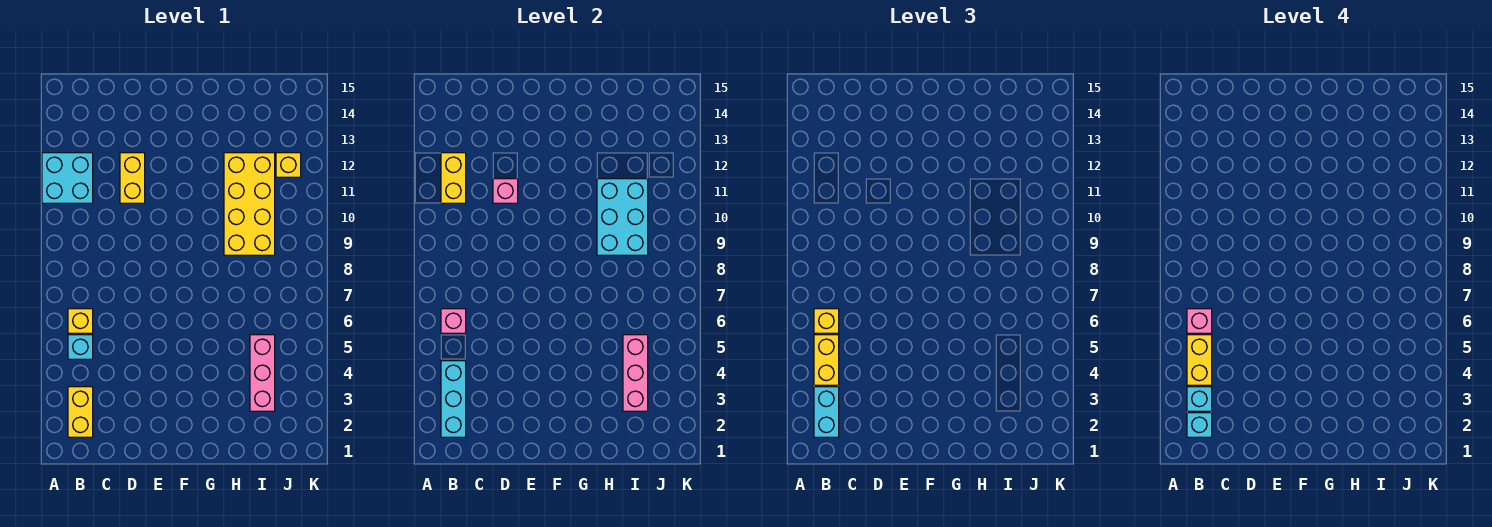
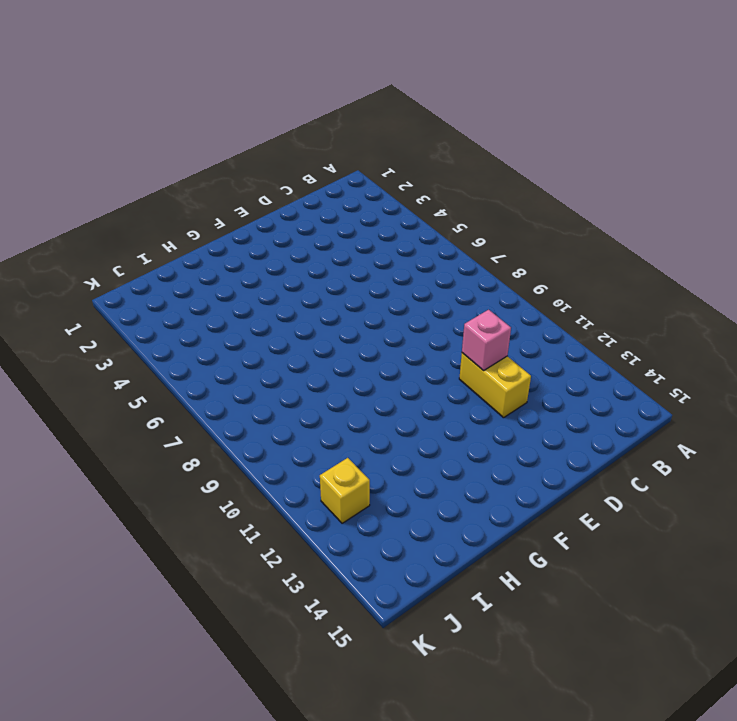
none -> cyan brick A11:B12 level 1
none -> yellow brick B2:B3 level 1
none -> cyan brick B5 level 1

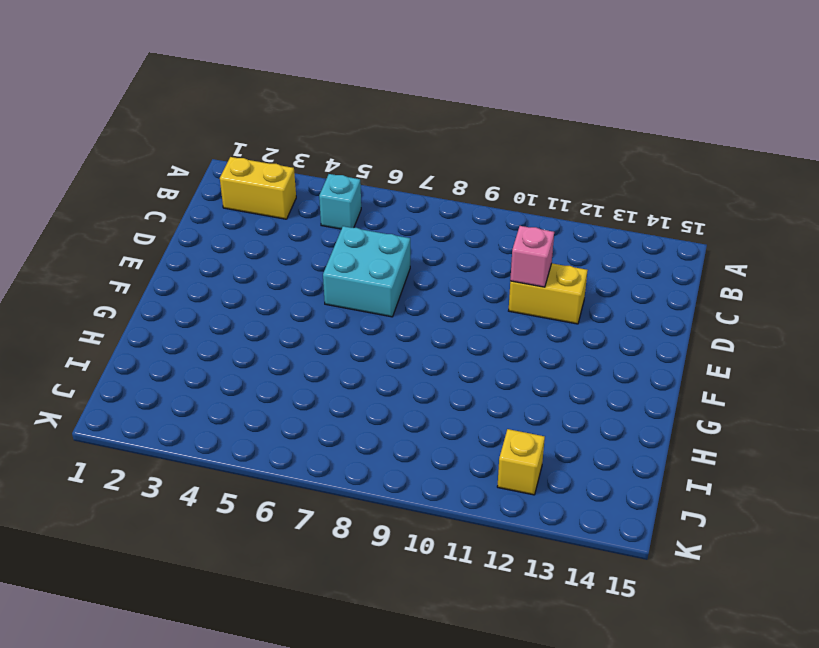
cyan brick D6:E7 level 1 -> cyan brick A11:B12 level 1
none -> yellow brick B6 level 1
none -> yellow brick H9:I12 level 1
none -> pink brick I3:I5 level 1

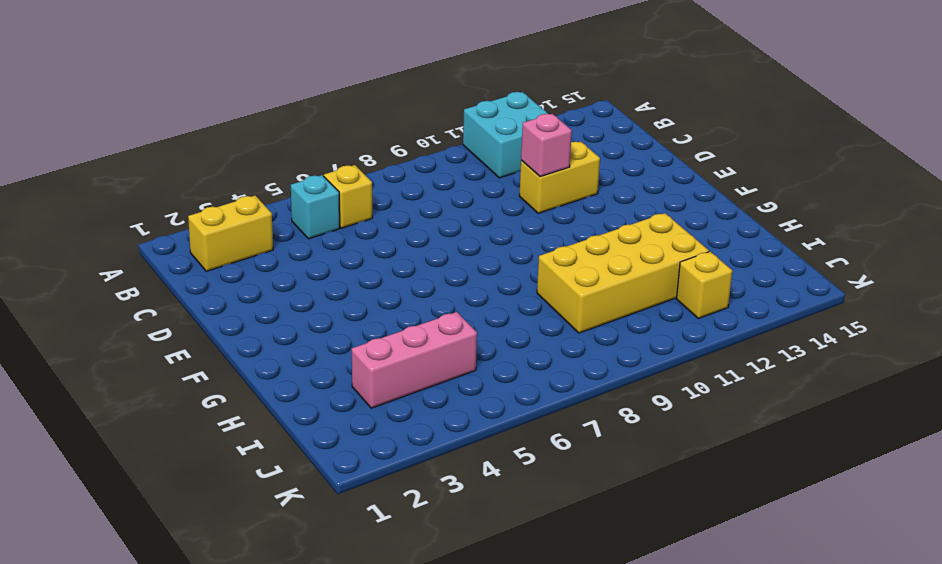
none -> cyan brick B2:B4 level 2
none -> pink brick B6 level 2
none -> yellow brick B11:B12 level 2

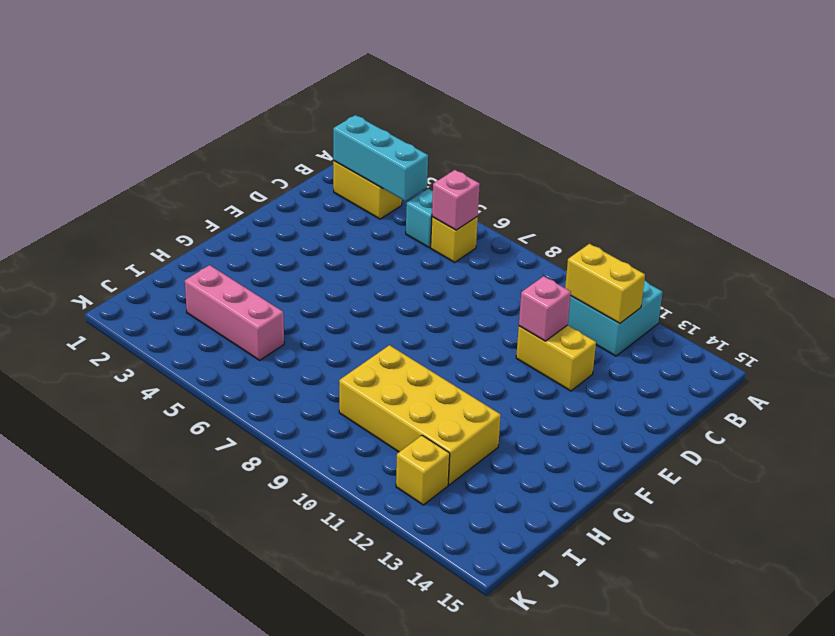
none -> cyan brick H9:I11 level 2
none -> pink brick I3:I5 level 2
none -> cyan brick B2:B3 level 3

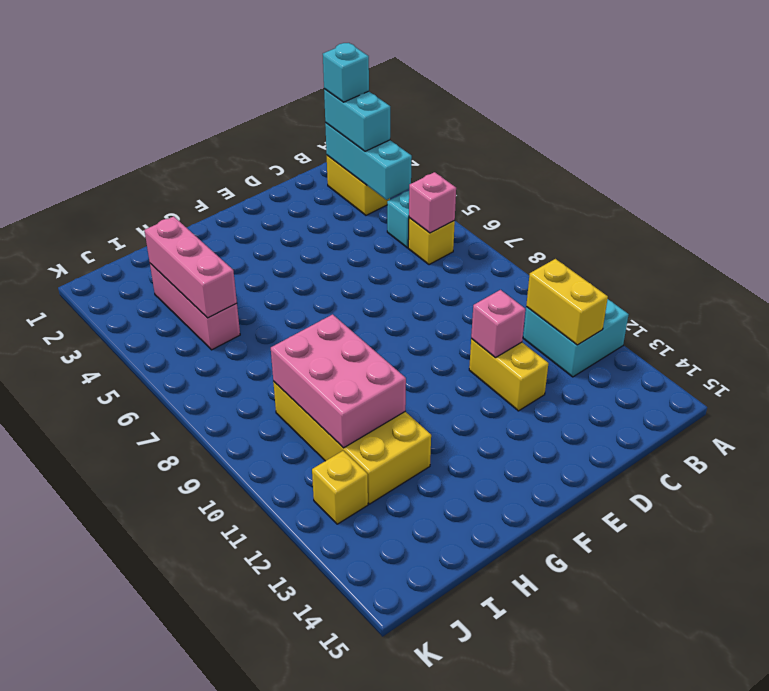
pink brick H9:I11 level 2 -> cyan brick H9:I11 level 2
none -> yellow brick B4:B5 level 3
none -> yellow brick B6 level 3
none -> cyan brick B3 level 4

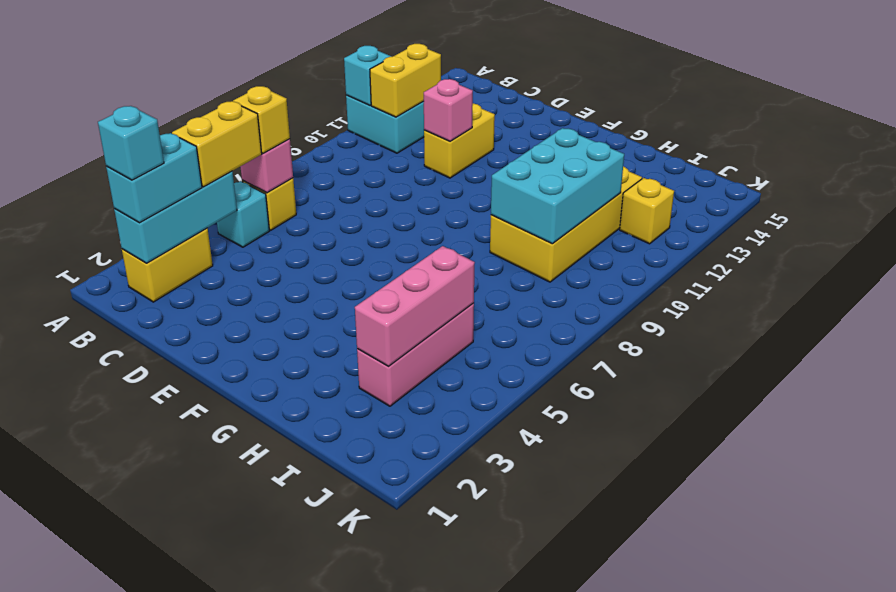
cyan brick A11 level 2 -> cyan brick B3 level 4
none -> yellow brick B4:B5 level 4
none -> pink brick B6 level 4

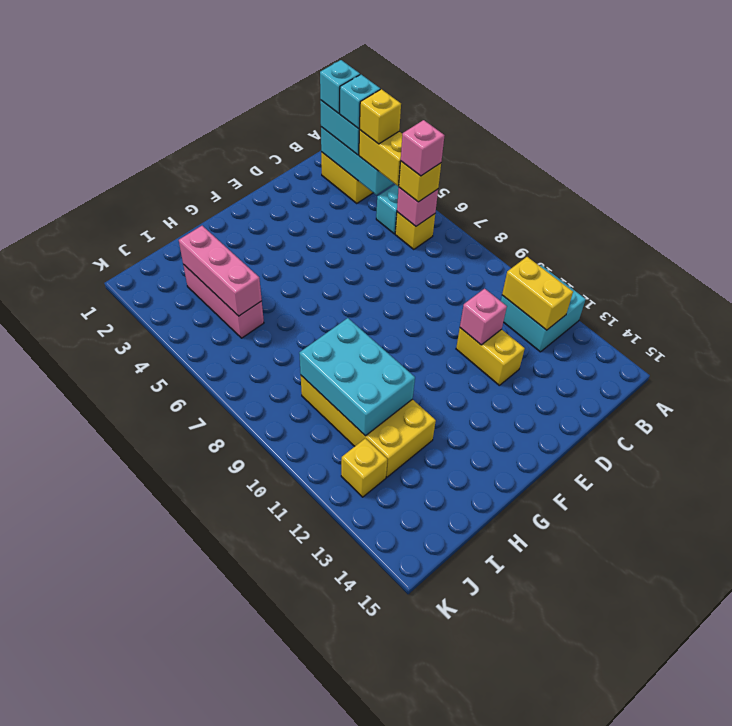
yellow brick B4 level 4 -> yellow brick B4:B5 level 4

